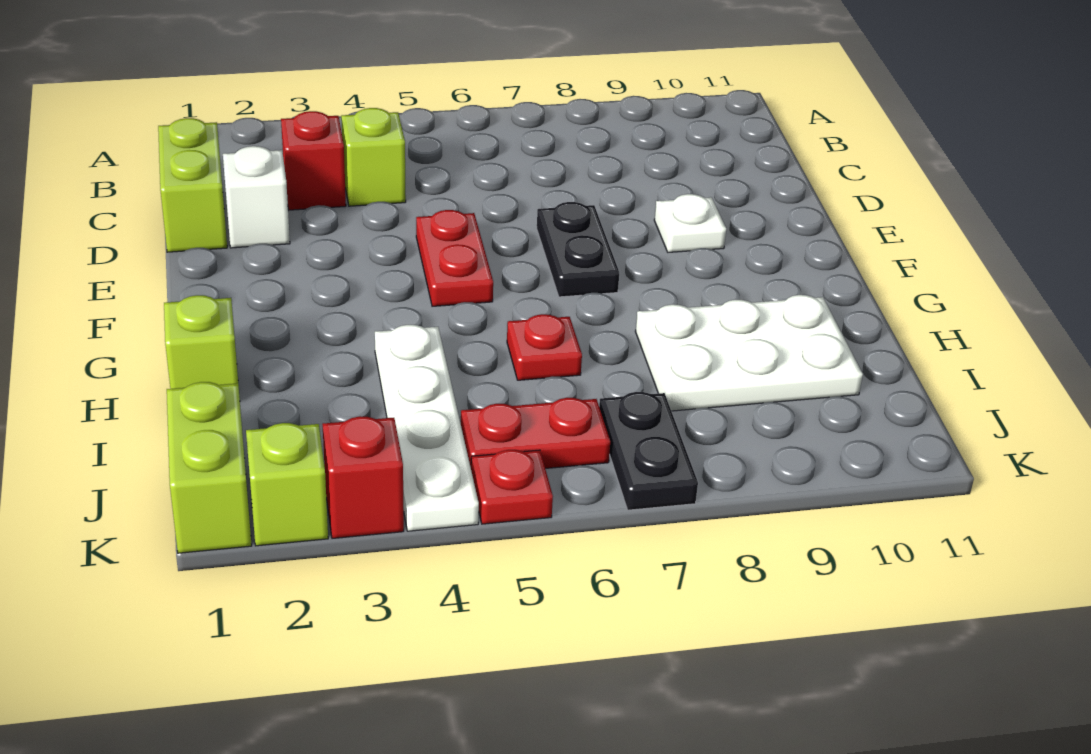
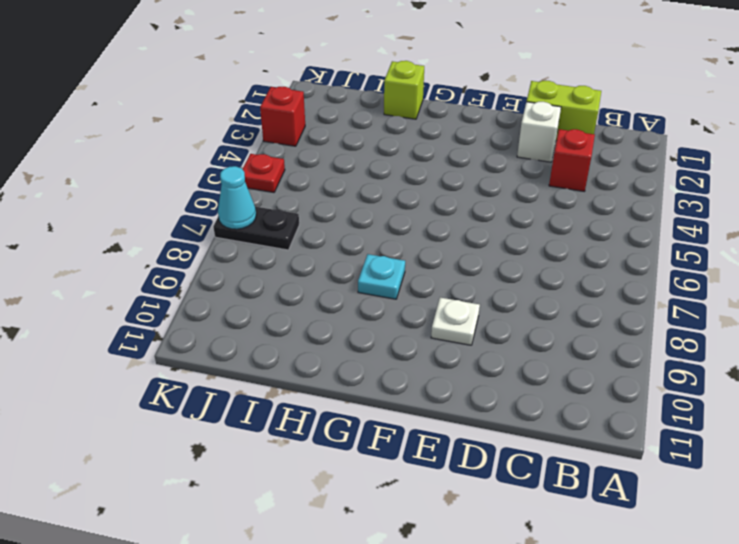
cyan plate G8 level 1 -> none
cyan cone K7 level 2 -> none
none -> lime brick C4 level 1
none -> red plate E5:F5 level 1
none -> black plate E7:F7 level 1

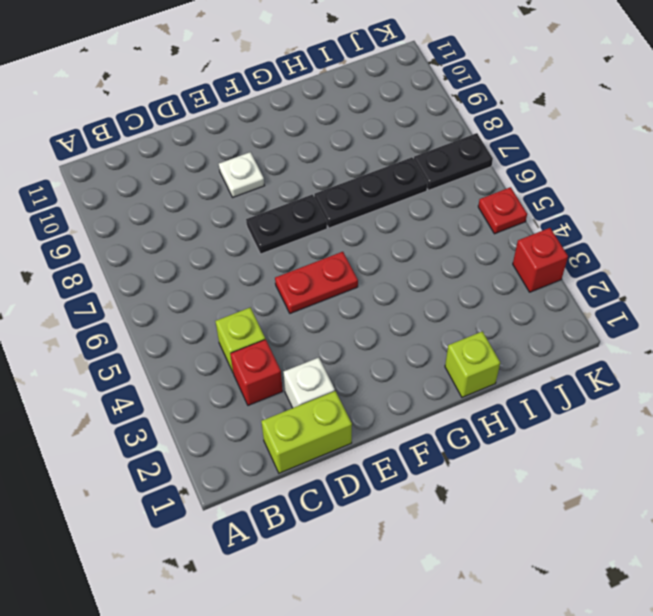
black plate G7:I7 level 1 -> none
none -> white plate H4:K4 level 1
none -> red plate H6 level 1
none -> white plate H8:I10 level 1

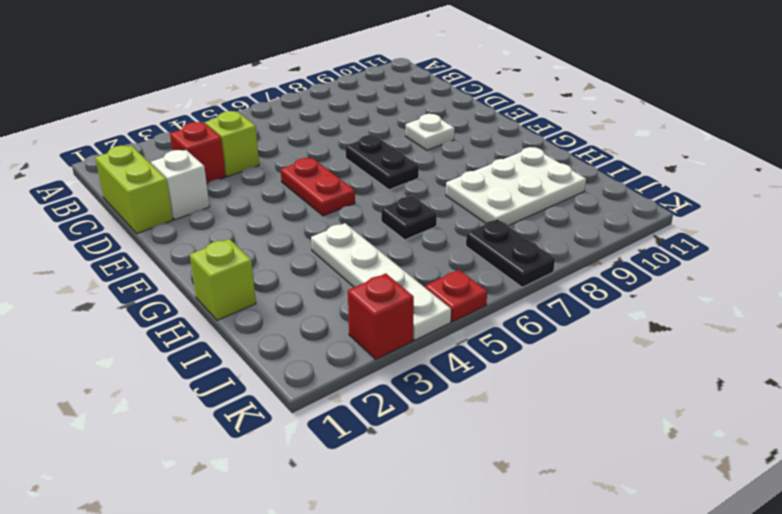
black plate H6 level 1 -> red plate H6 level 1
none -> lime brick J1:K1 level 1
none -> red plate J5:J6 level 1
none -> lime brick K2 level 1

